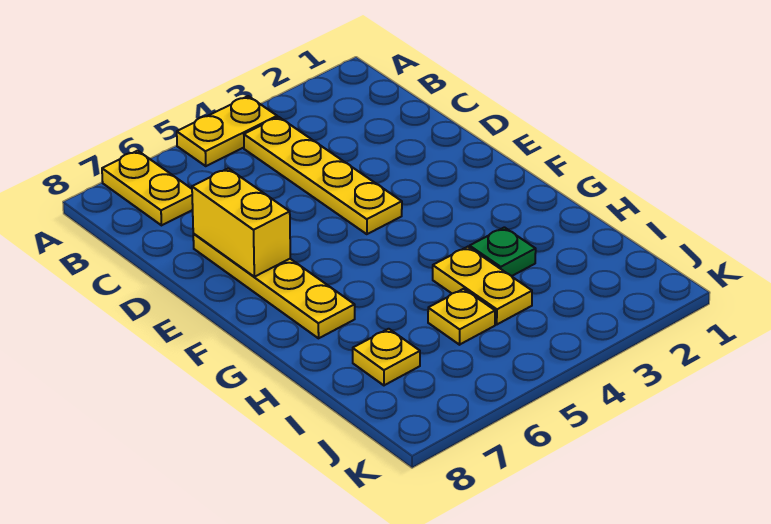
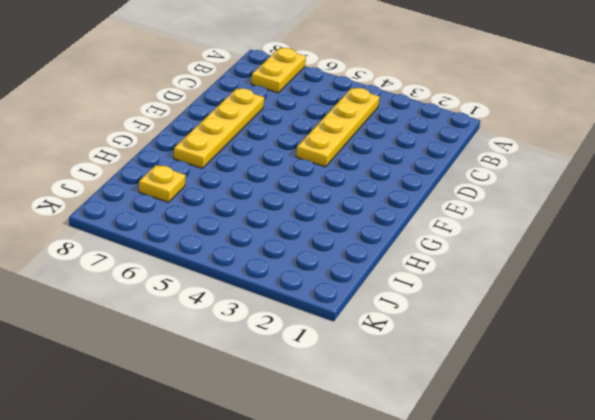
none -> yellow plate A4:A5 level 1
none -> green plate H3 level 1

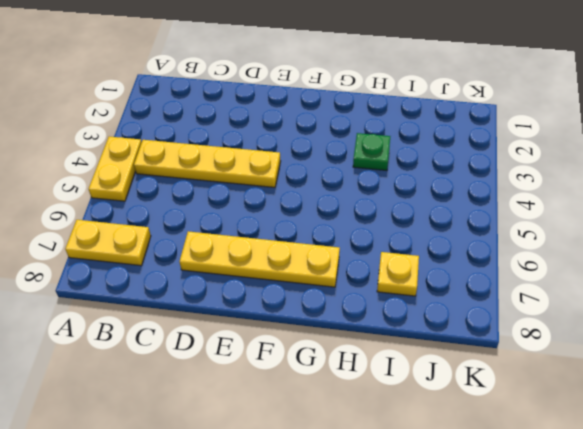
none -> yellow plate H4:I4 level 1
none -> yellow plate I5 level 1

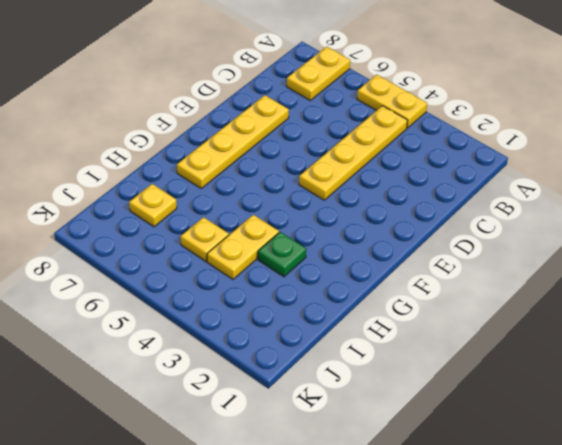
none -> yellow brick D7:E7 level 2

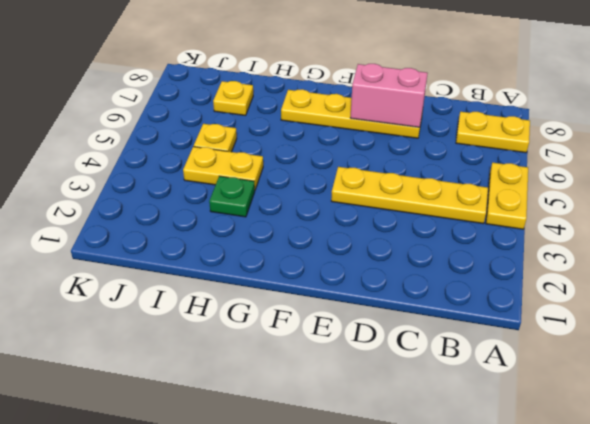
pink brick D7:E7 level 2 -> yellow brick D7:E7 level 2

